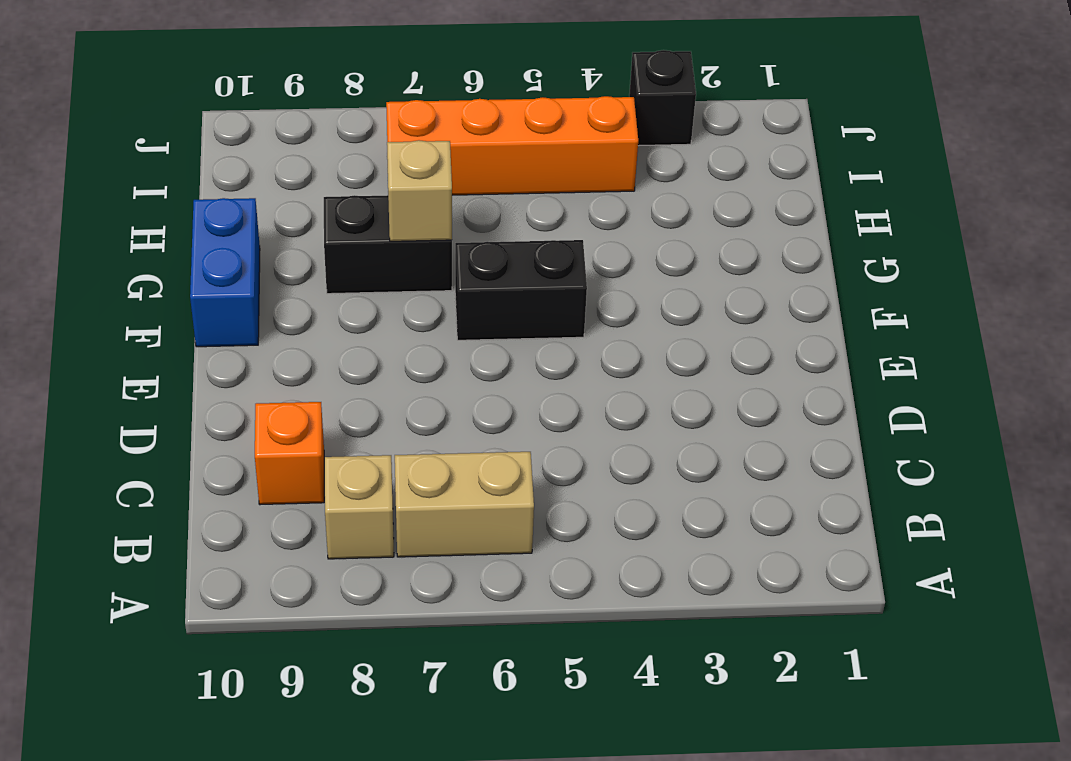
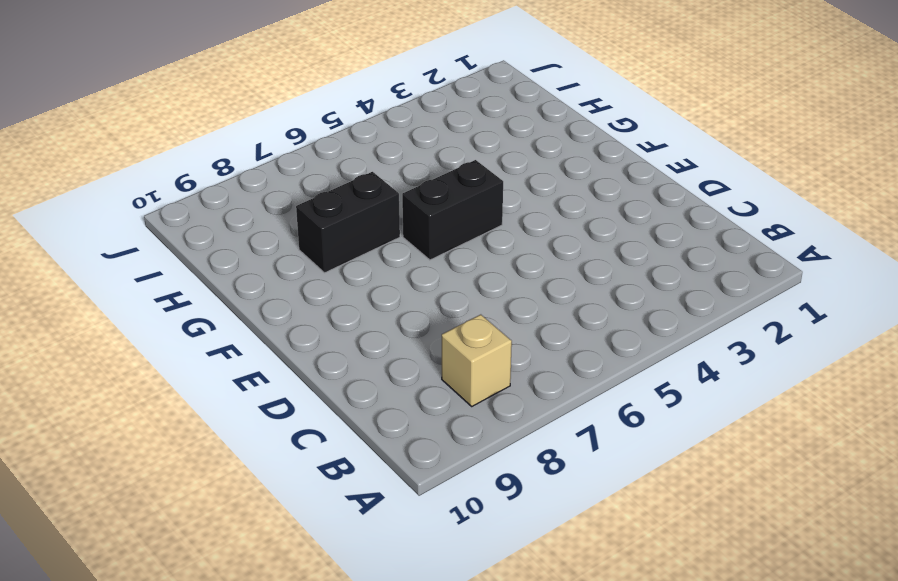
none -> tan brick B6:B7 level 1
none -> orange brick C9 level 1

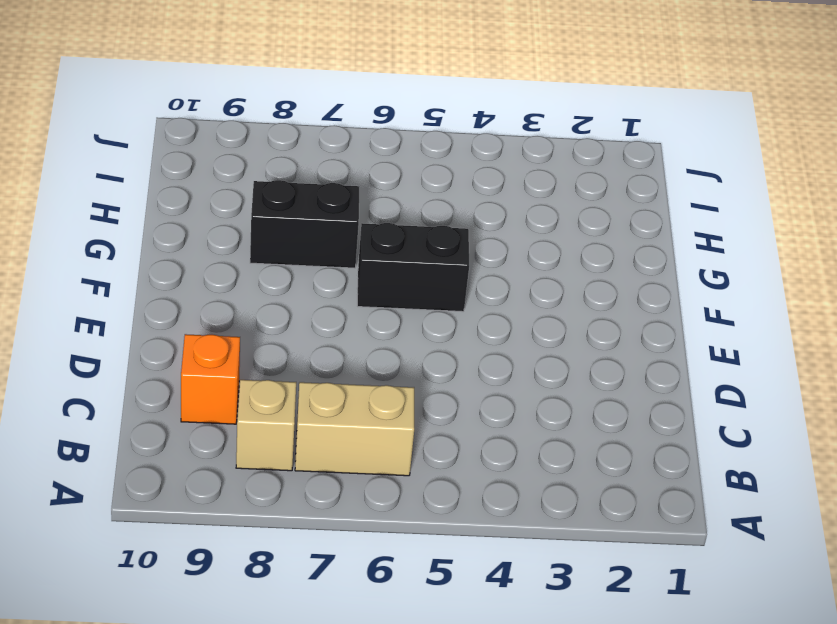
none -> blue brick F10:G10 level 1
none -> orange brick I4:I7 level 1

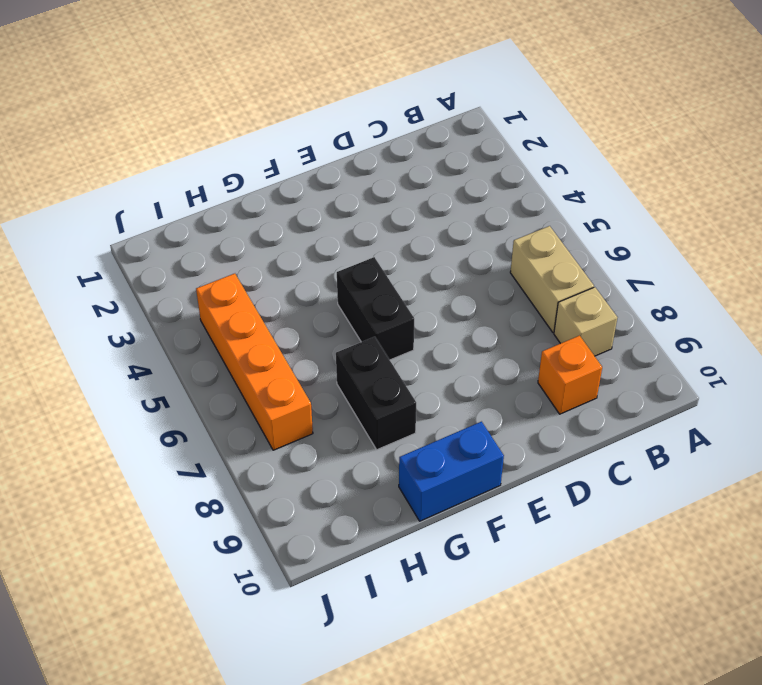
none -> black brick J3 level 1
none -> tan brick G7 level 2

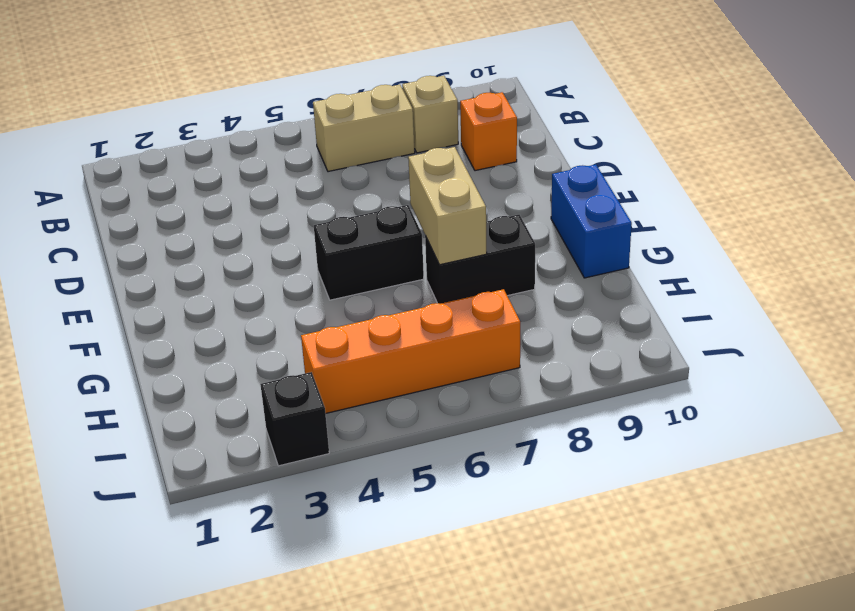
tan brick F7:G7 level 2 -> tan brick G7 level 2

